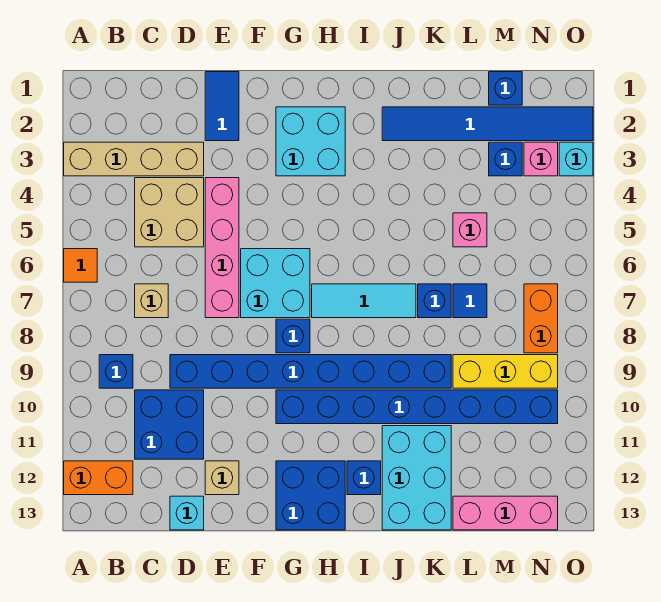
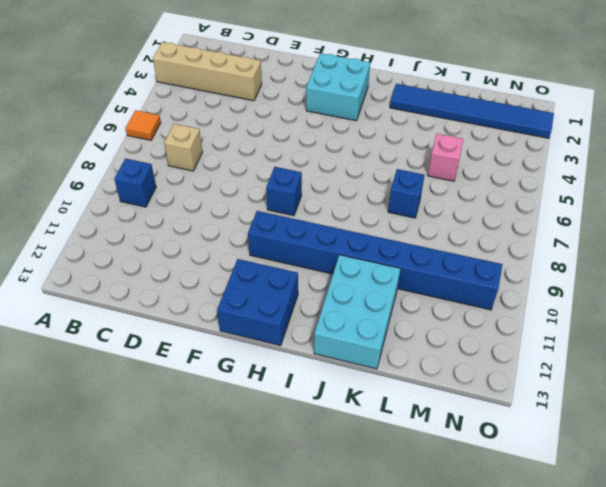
none -> orange brick A12:B12 level 1
none -> tan brick C4:D5 level 1
none -> blue brick C10:D11 level 1
none -> blue brick D9:K9 level 1

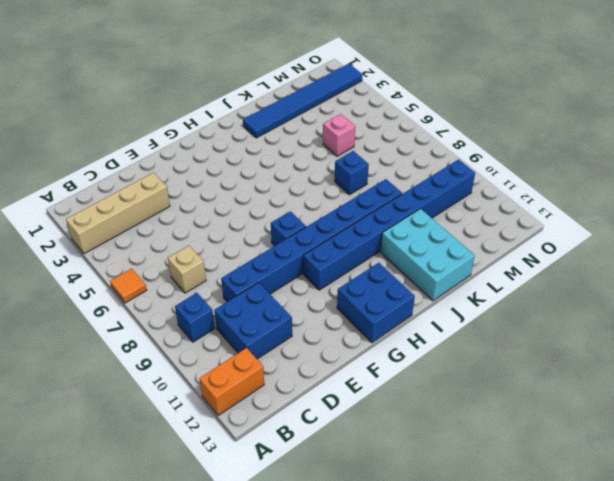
none -> tan brick C4:D5 level 1
none -> cyan brick D13 level 1
none -> blue tile E1:E2 level 1
none -> pink brick E4:E7 level 1

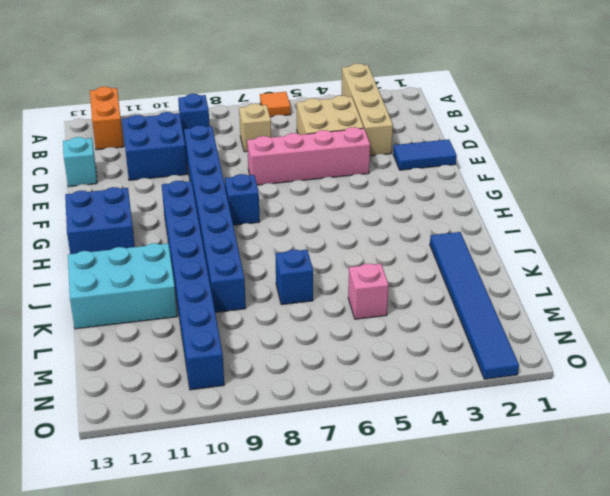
none -> tan brick E12 level 1
none -> cyan brick F6:G7 level 1
none -> cyan brick G2:H3 level 1
none -> cyan tile H7:J7 level 1

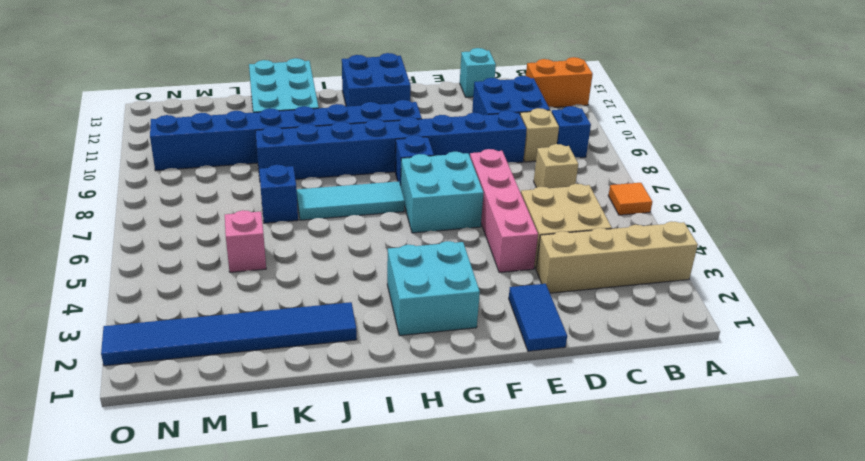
tan brick C9 level 1 -> tan brick E12 level 1
none -> blue brick I12 level 1
none -> blue tile L7 level 1
none -> yellow brick L9:N9 level 1
none -> pink brick L13:N13 level 1

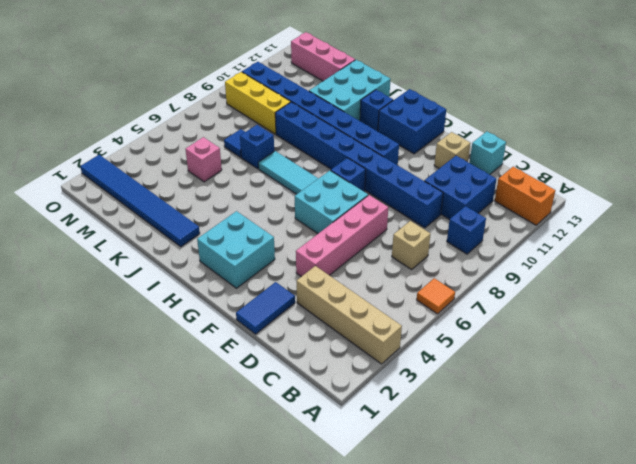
none -> tan brick C4:D5 level 1
none -> blue brick M1 level 1
none -> blue brick M3 level 1
none -> pink brick N3 level 1

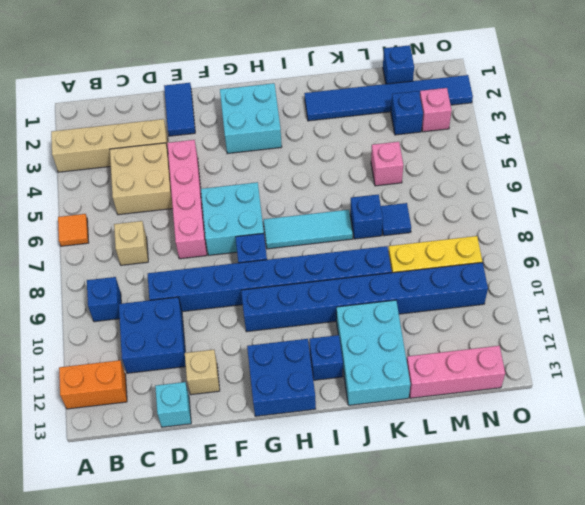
none -> orange brick N7:N8 level 1
none -> cyan brick O3 level 1

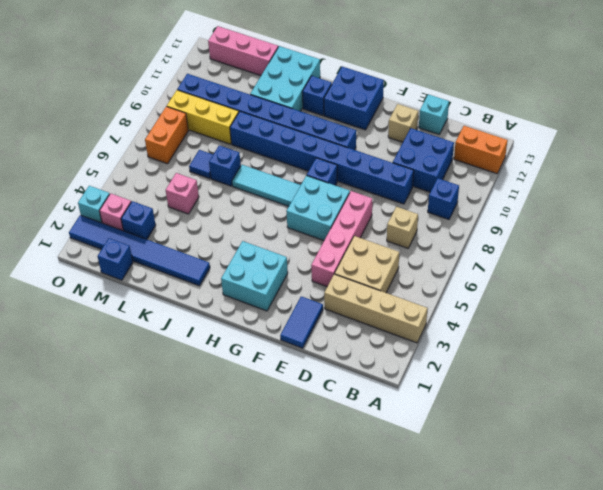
none -> orange tile A6 level 1

